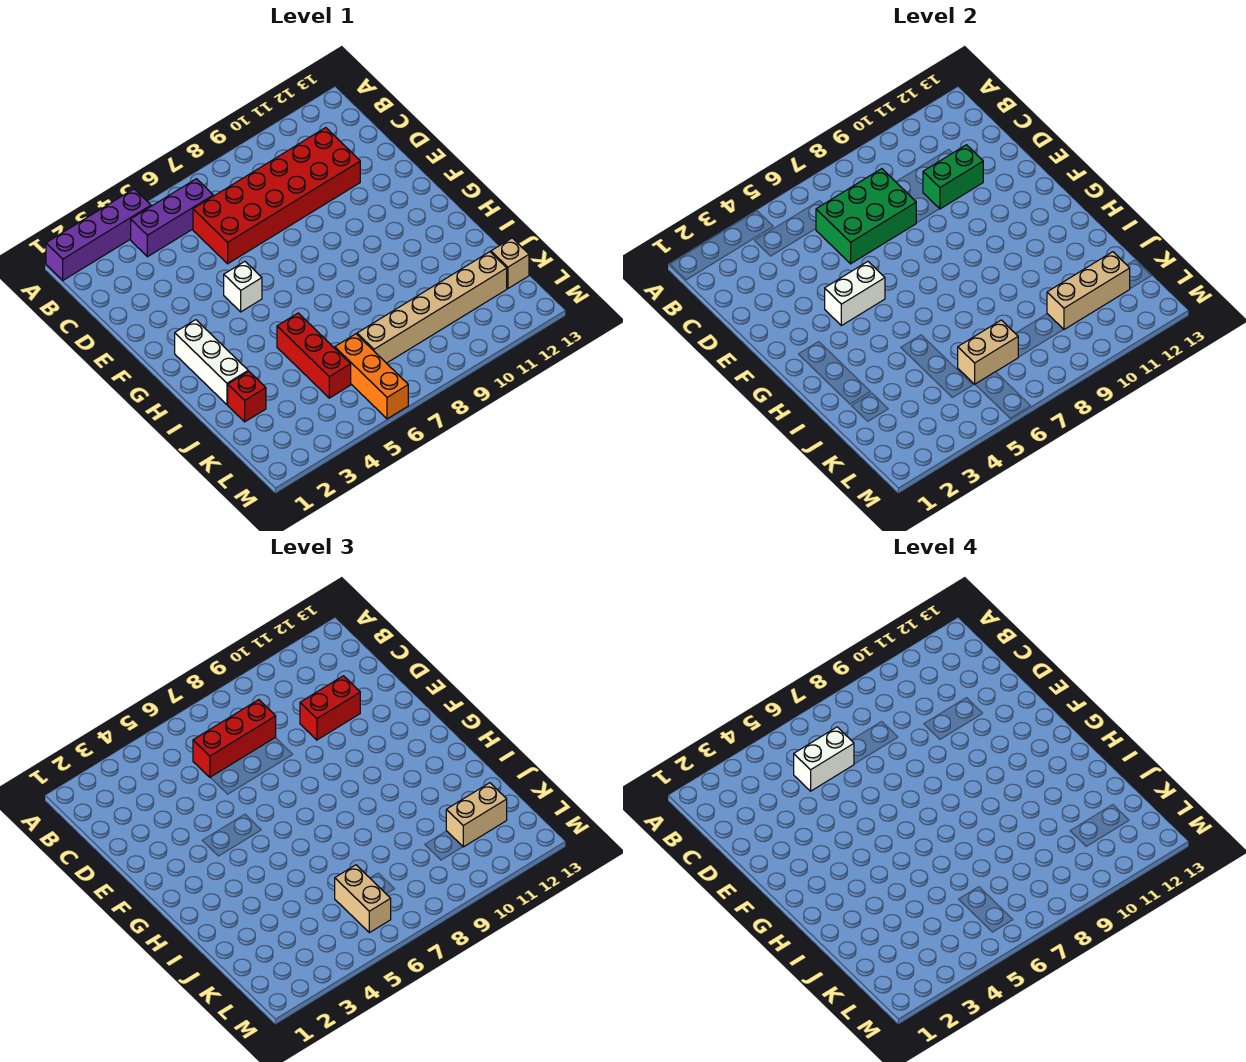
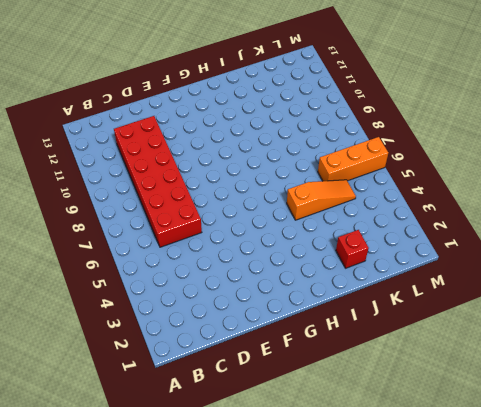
orange slope I5:K5 level 1 top I -> red brick I5:K5 level 1
none -> purple brick A1:A4 level 1
none -> purple brick B4:B6 level 1
none -> white brick F5 level 1

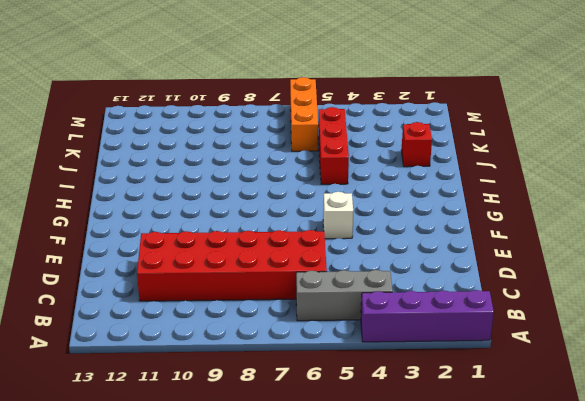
grey brick B4:B6 level 1 -> purple brick B4:B6 level 1
none -> white brick G2:I2 level 1
none -> tan brick K7:K12 level 1
none -> tan brick K13 level 1

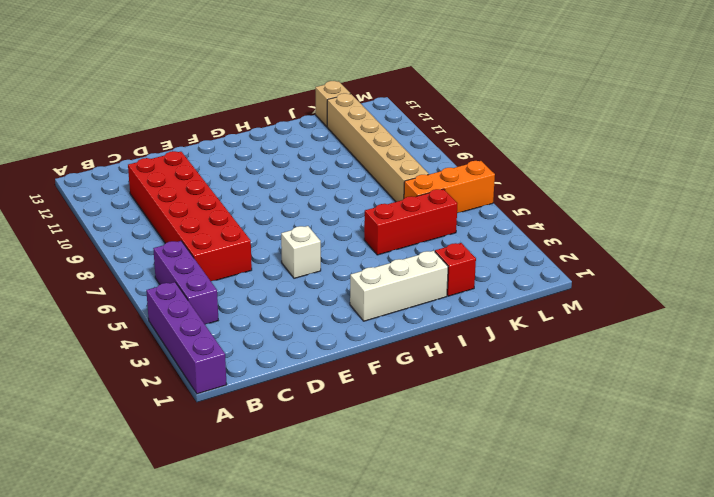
none -> green brick C6:D8 level 2
none -> green brick D10:D11 level 2
none -> white brick F4:F5 level 2

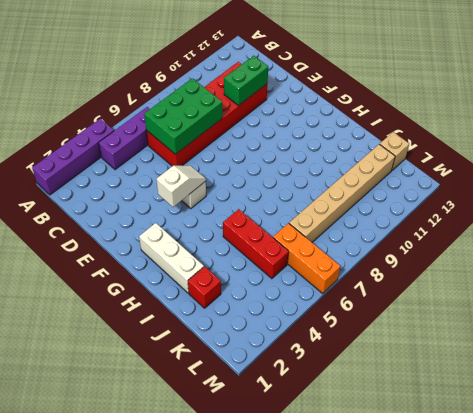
white slope F4:F5 level 2 top 4 -> white brick F4:F5 level 2
none -> tan brick K6:K7 level 2
none -> tan brick K10:K12 level 2
none -> red brick C6:C8 level 3

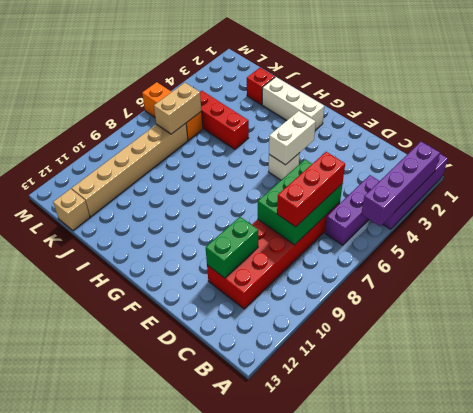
purple brick A2:A5 level 2 -> none
none -> tan brick K10:K12 level 2
none -> red brick D10:D11 level 3
none -> tan brick K6:L6 level 3

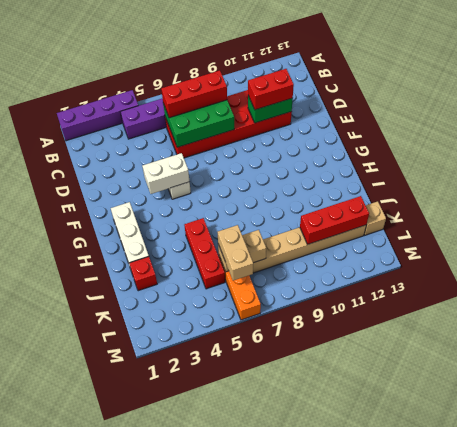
red brick K10:K12 level 2 -> tan brick K10:K12 level 2
none -> tan brick K11:K12 level 3
none -> white brick C5:C6 level 4

